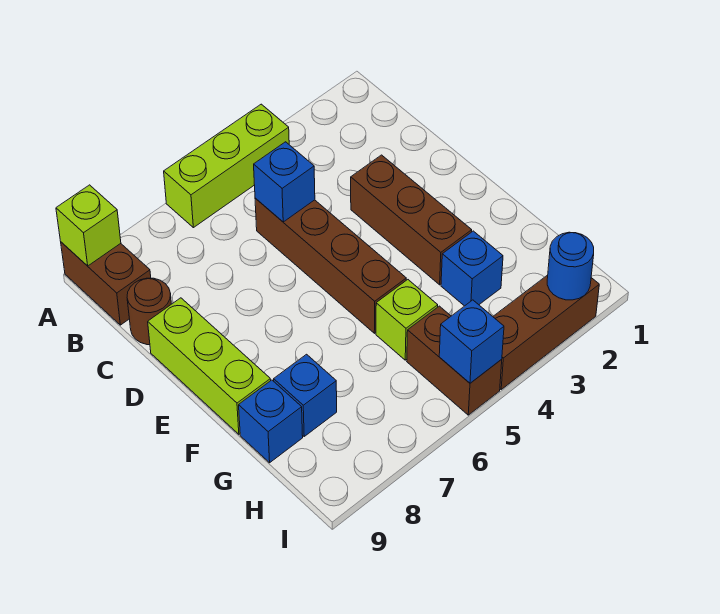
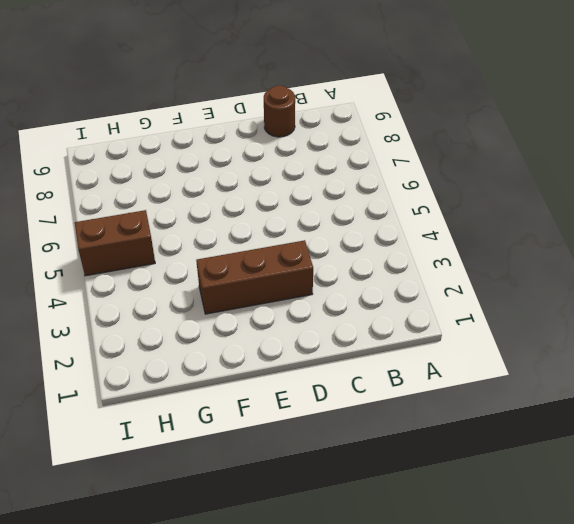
none -> lime brick A4:A6 level 1
none -> brown brick A9:B9 level 1
none -> brown brick C5:F5 level 1

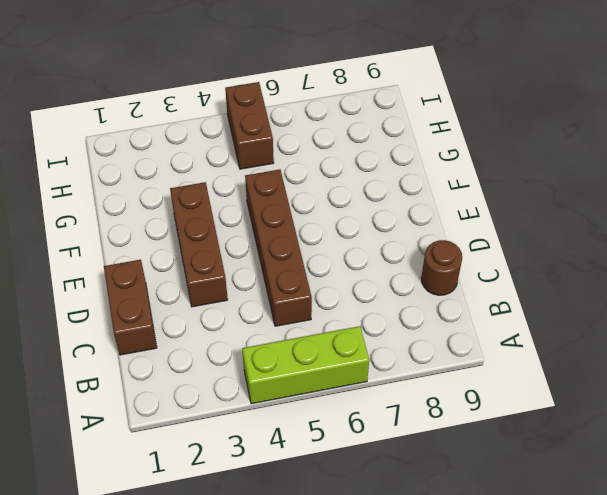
brown brick C1:D1 level 1 -> brown brick A9:B9 level 1
none -> lime brick D9:F9 level 1
none -> blue brick G3 level 1
none -> lime brick G5 level 1

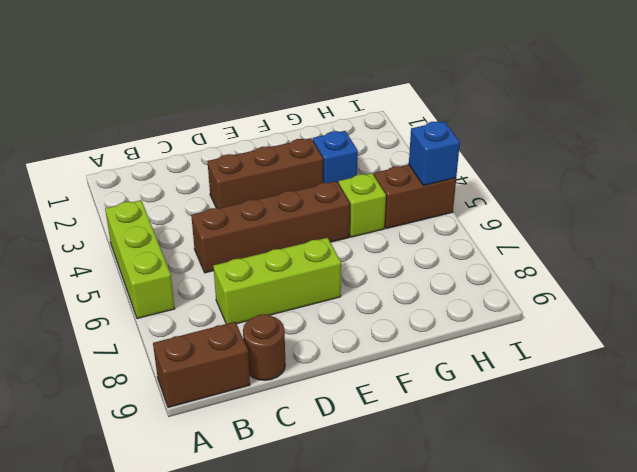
lime brick C7:E7 level 1 -> lime brick D9:F9 level 1
none -> blue brick G8 level 1
none -> blue brick G9 level 1
none -> brown brick I2:I4 level 1

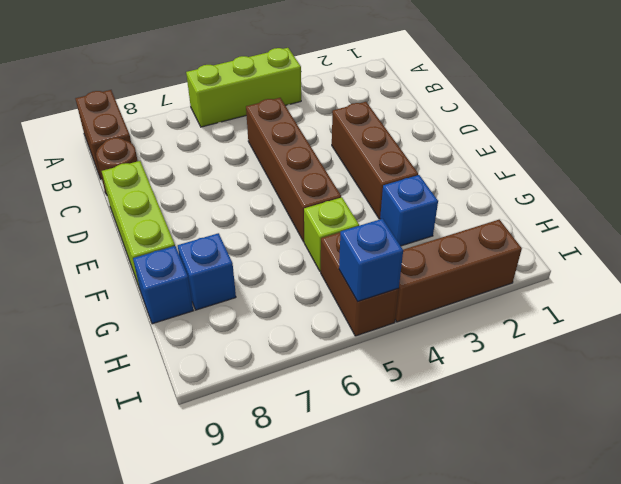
none -> lime brick A9 level 2
none -> blue brick C5 level 2
none -> blue round brick I2 level 2

